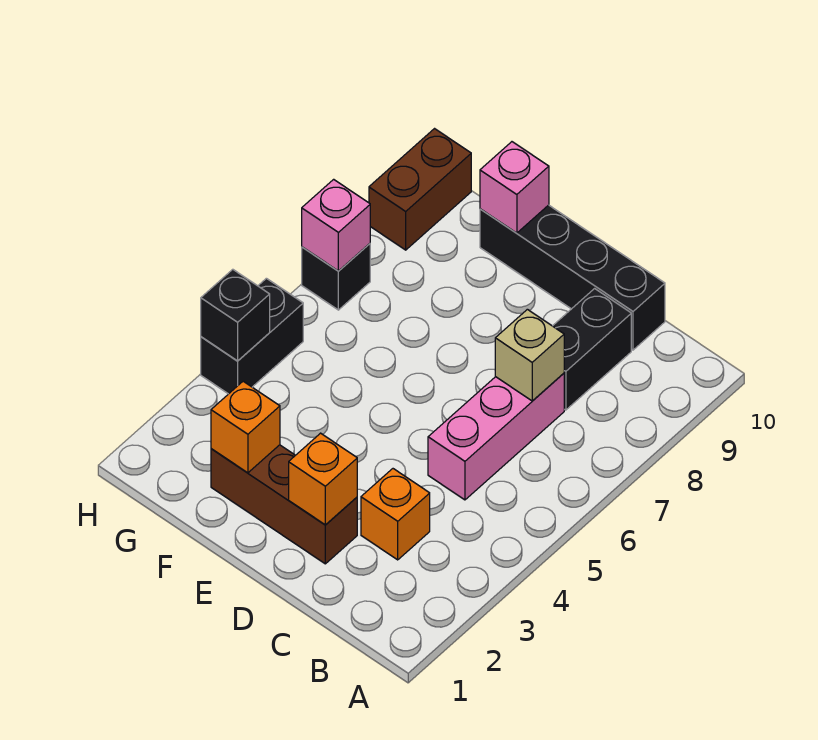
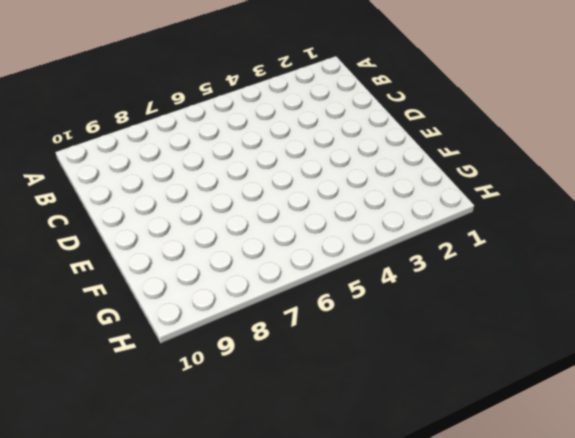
none -> orange brick C3 level 1
none -> pink brick C5:C7 level 1
none -> black brick C8:C9 level 1

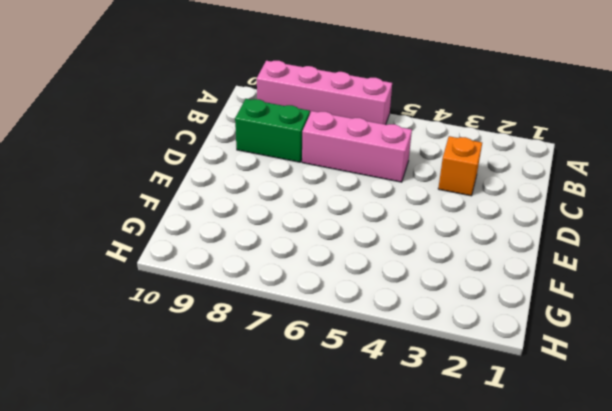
pink brick A6:A9 level 1 -> none
green brick C8:C9 level 1 -> black brick C8:C9 level 1
none -> black brick C10:F10 level 1
none -> brown brick D2:F2 level 1
none -> black brick H4:H5 level 1

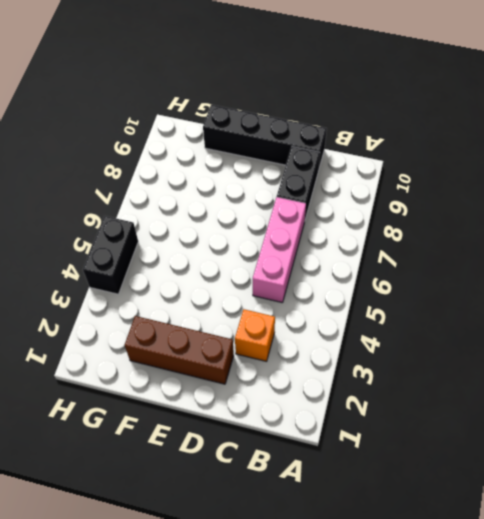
none -> black brick H7 level 1
none -> brown brick H9:H10 level 1
none -> tan brick C7 level 2

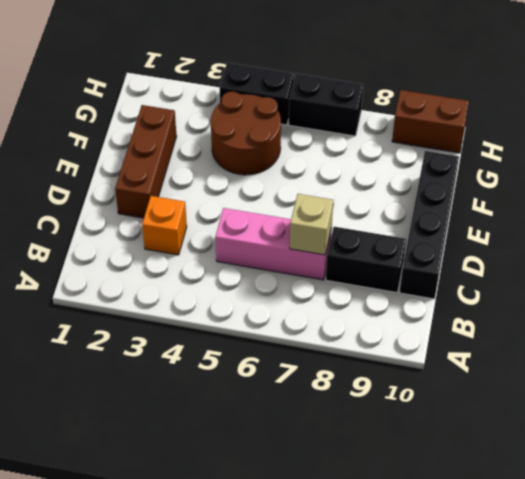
brown round brick F4:G5 level 1 -> none
black brick H6:H7 level 1 -> black brick H7 level 1
none -> orange brick D2 level 2
none -> orange brick F2 level 2
none -> pink brick F10 level 2

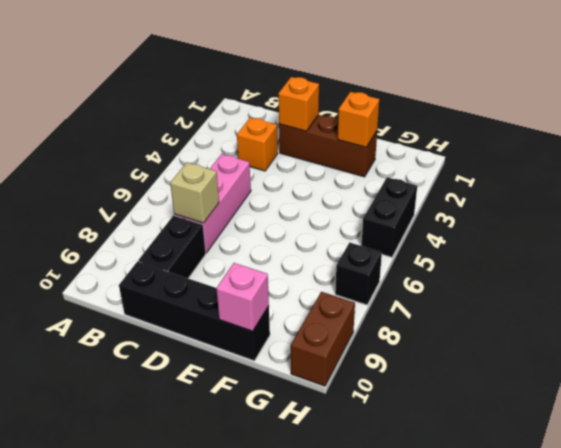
none -> black brick H4 level 2
none -> pink brick H7 level 2

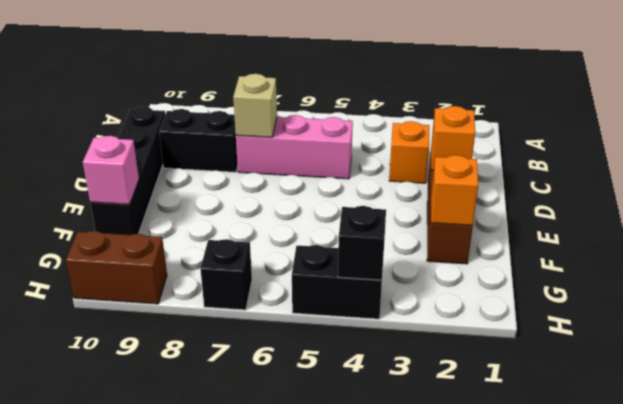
none -> pink brick H7 level 2

